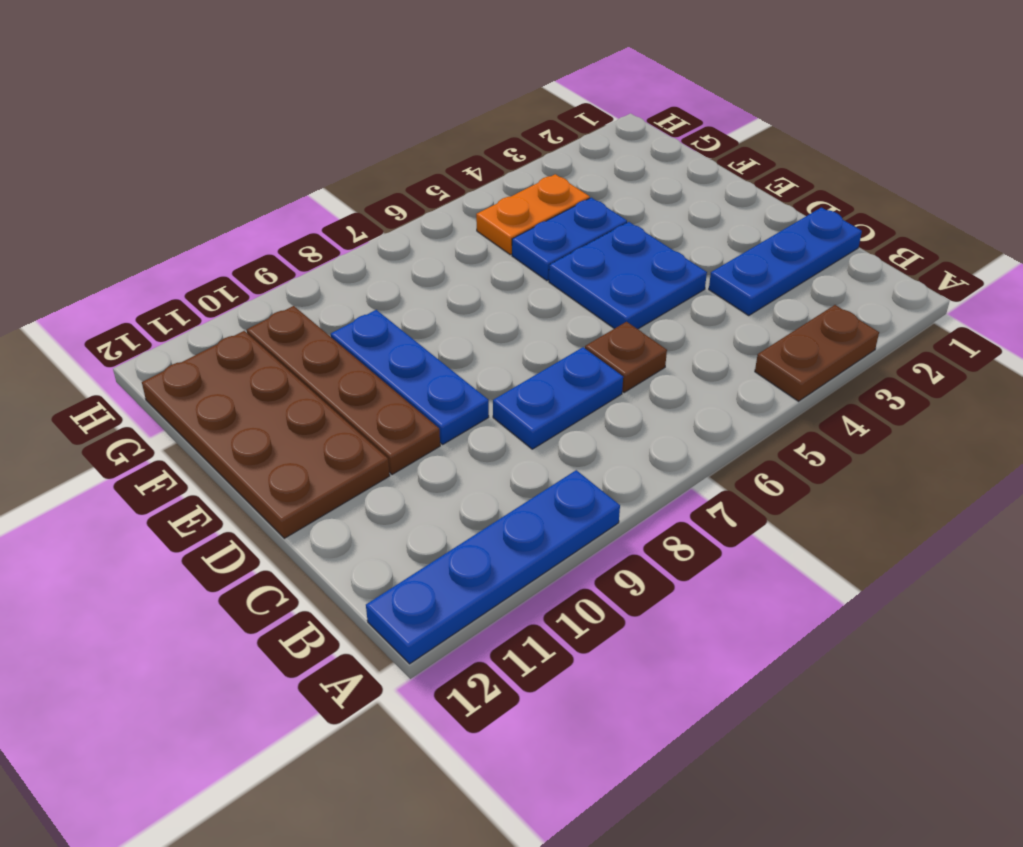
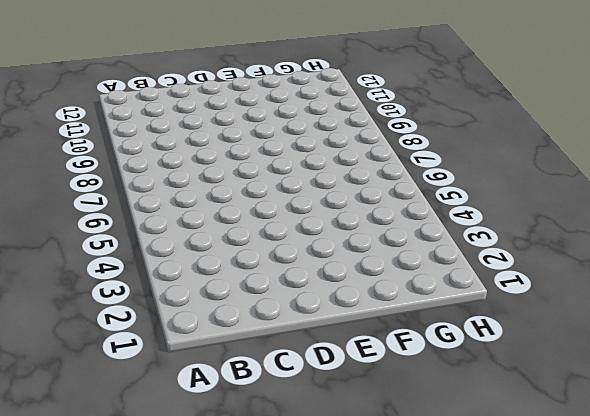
none -> brown plate A3:A4 level 1
none -> blue plate A9:A12 level 1

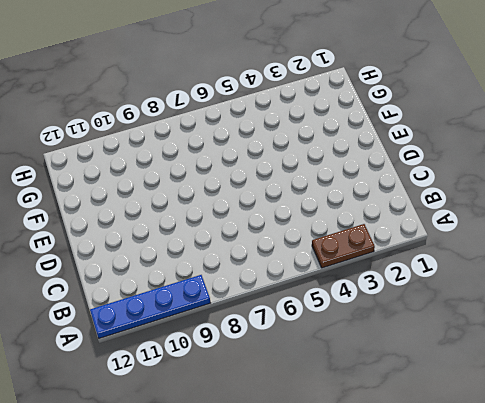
none -> blue plate C1:C3 level 1
none -> brown plate C6 level 1

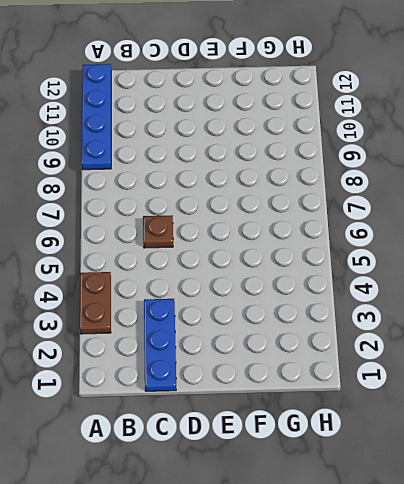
none -> blue plate C7:C8 level 1
none -> blue plate D4:E5 level 1

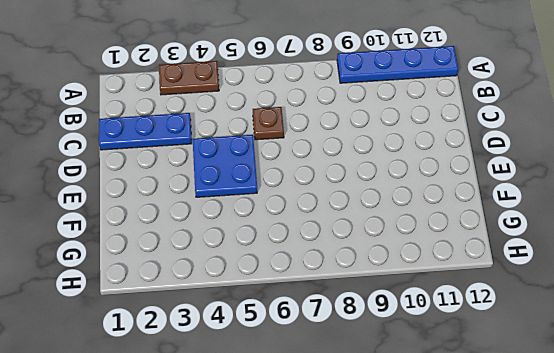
none -> blue plate C7:C8 level 1
none -> blue plate D9:F9 level 1

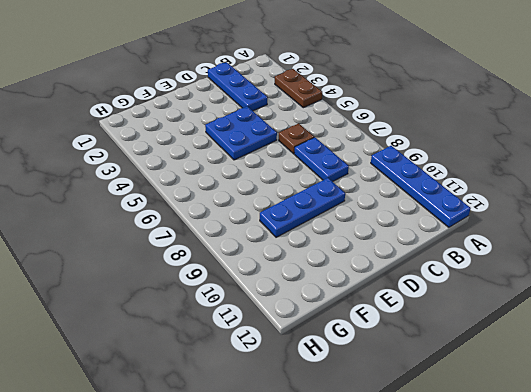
none -> brown plate D10:G10 level 1
none -> brown plate D11:G12 level 1

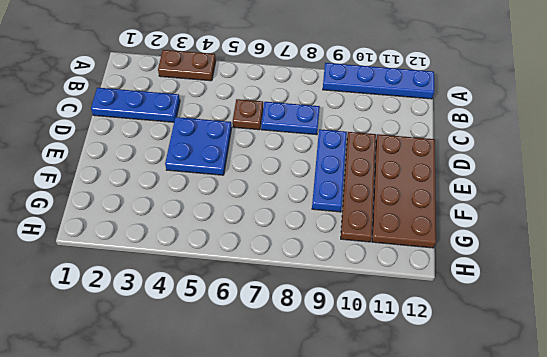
none -> blue plate F4:F5 level 1
none -> orange plate G4:G5 level 1

